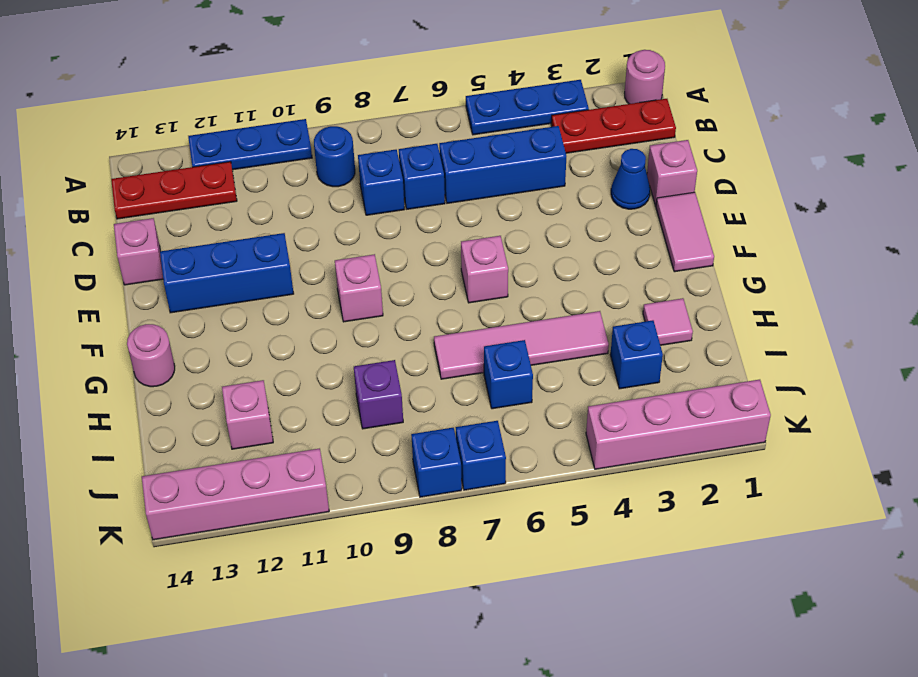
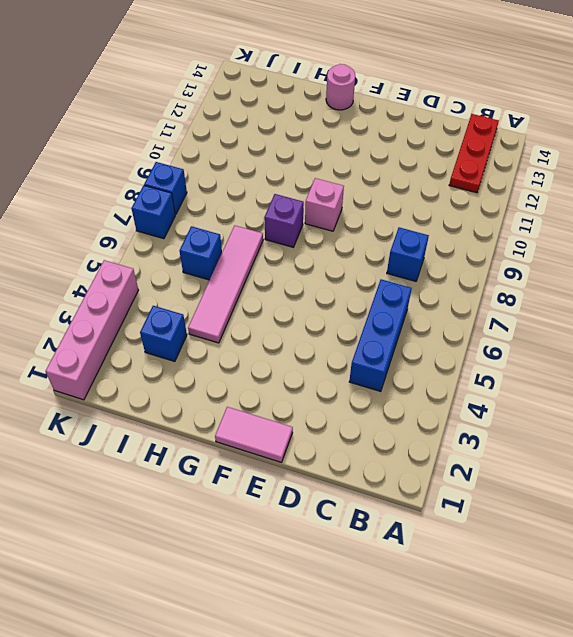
purple brick G8 level 1 -> purple brick I9 level 1
none -> pink round brick A1 level 1
none -> blue plate A3:A5 level 1
none -> blue plate A10:A12 level 1

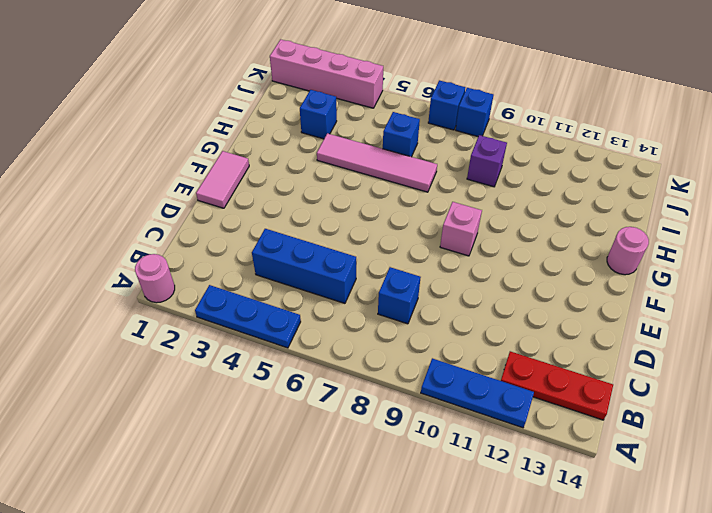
none -> red plate B1:B3 level 1
none -> blue round brick B9 level 1
none -> blue brick C7 level 1

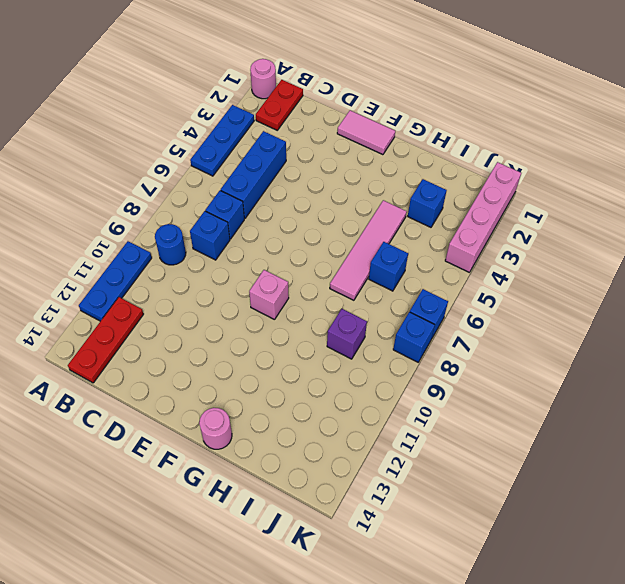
red plate B1:B2 level 1 -> red plate B1:B3 level 1
none -> pink brick D1 level 1
none -> blue cone D2 level 1
none -> pink brick D14 level 1

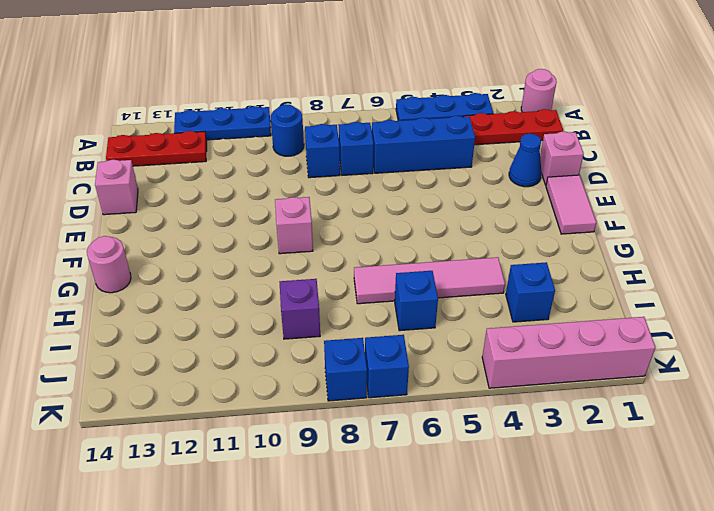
none -> blue brick E11:E13 level 1
none -> pink brick F6 level 1
none -> pink tile H2 level 1

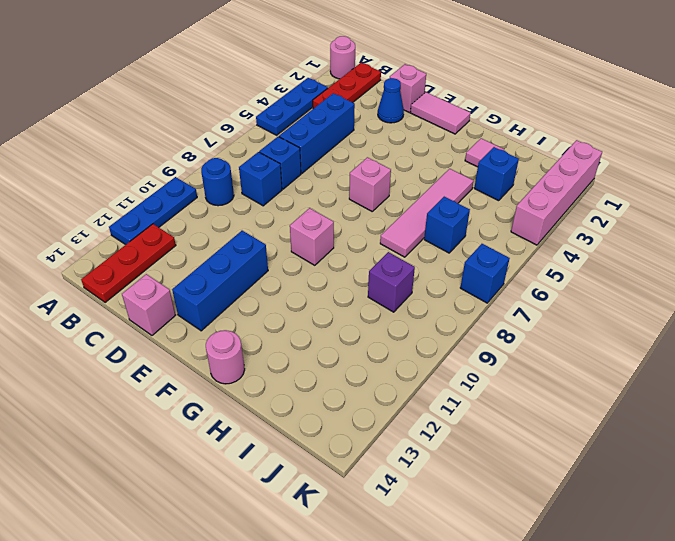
none -> pink brick I12 level 1
none -> blue brick K8 level 1
none -> pink brick K11:K14 level 1

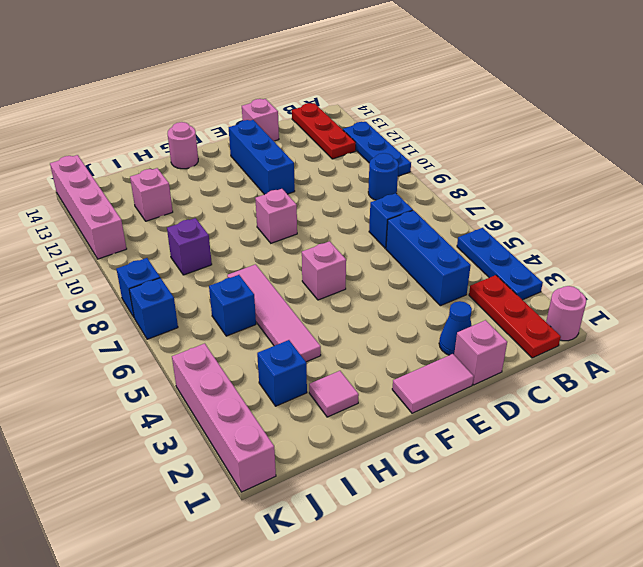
none -> blue brick C8 level 1

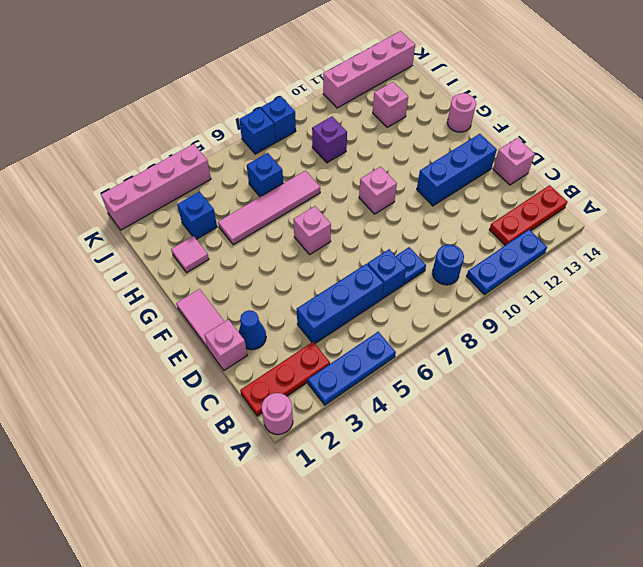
blue plate C8 level 1 -> blue brick C8 level 1

